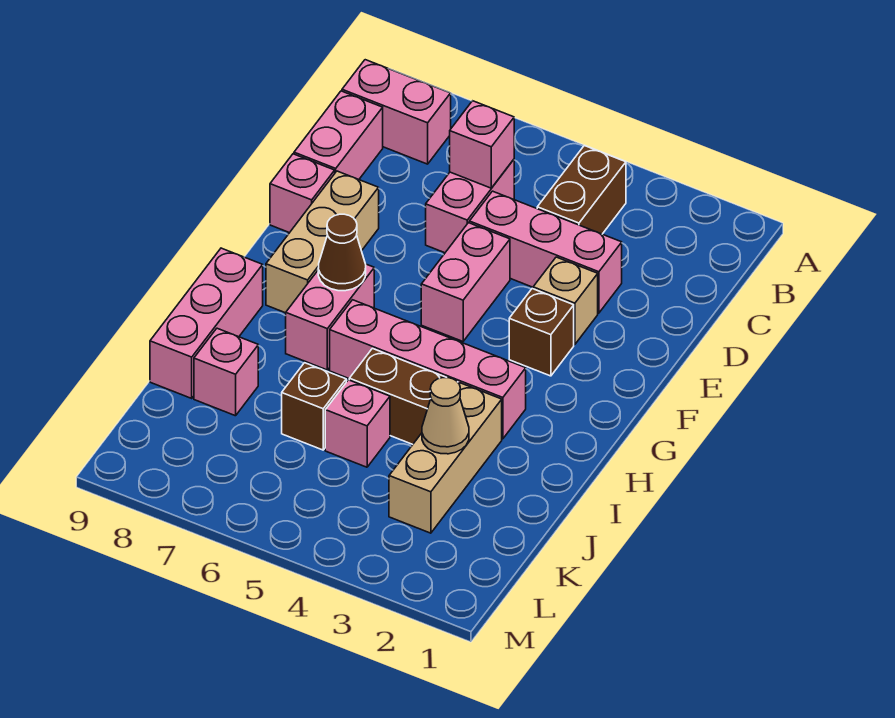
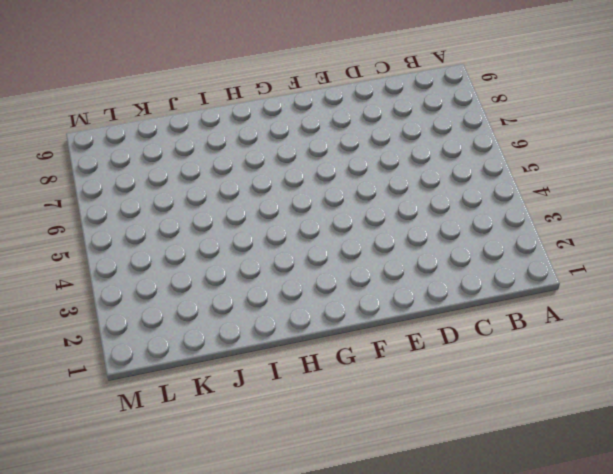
none -> brown brick B4:C4 level 1
none -> pink brick B8:B9 level 1
none -> pink brick C6:D6 level 1

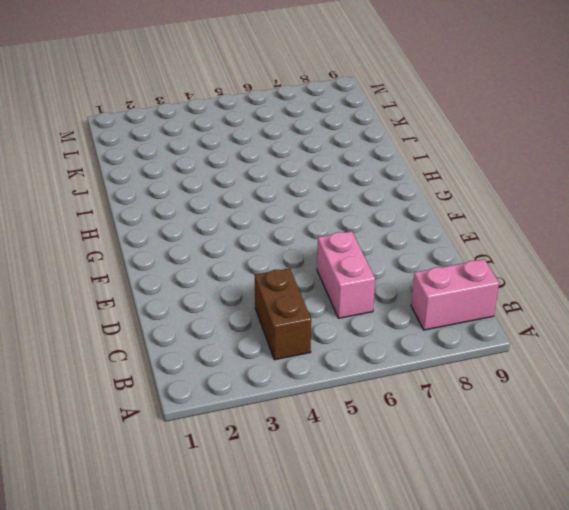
none -> pink brick C9:D9 level 1
none -> pink brick D3:D5 level 1
none -> tan brick E3 level 1

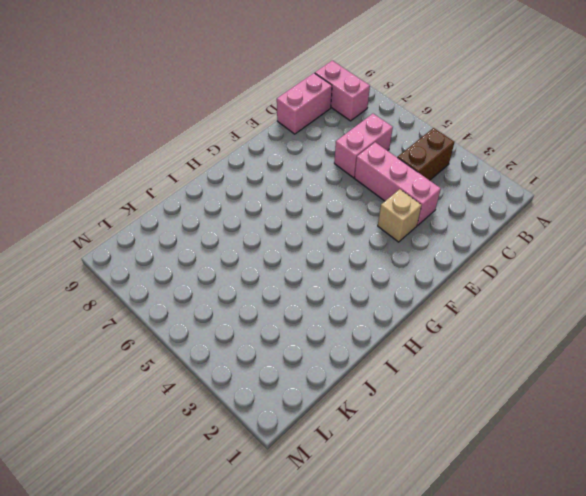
none -> pink brick E5:F5 level 1
none -> tan brick E8:G8 level 1
none -> pink brick E9 level 1

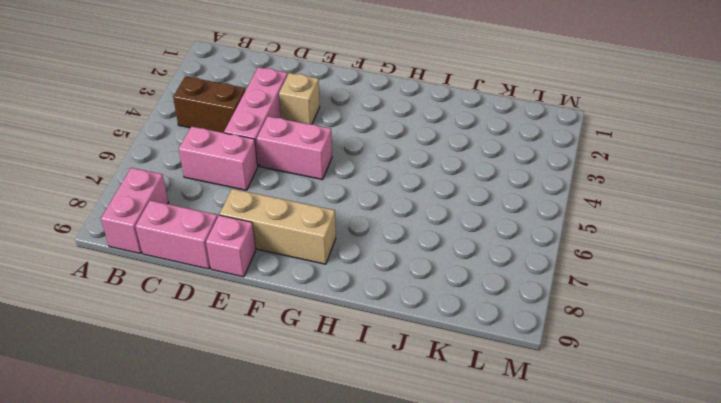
none -> brown brick F3 level 1
none -> pink brick G7:H7 level 1
none -> pink brick H3:H6 level 1

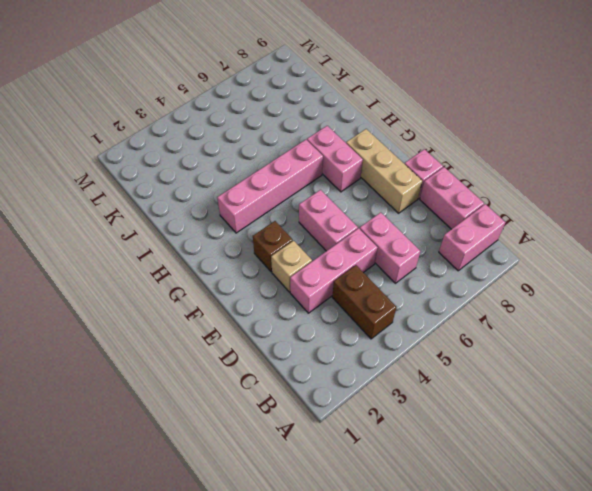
none -> pink brick H9:J9 level 1
none -> tan brick I3:K3 level 1
none -> brown brick I4:I5 level 1

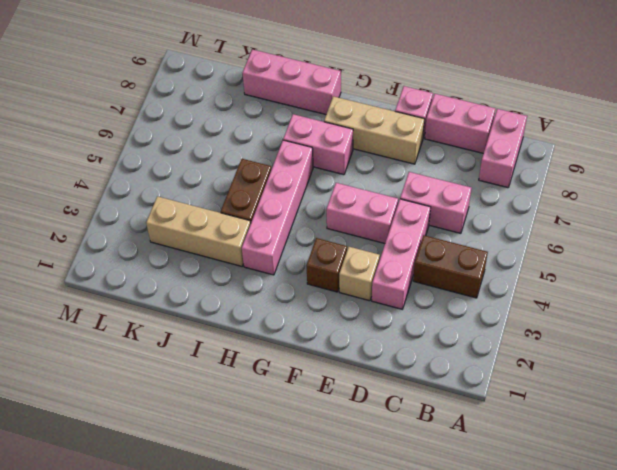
none -> pink brick J5 level 1
none -> brown brick J6 level 1
none -> pink brick J8 level 1

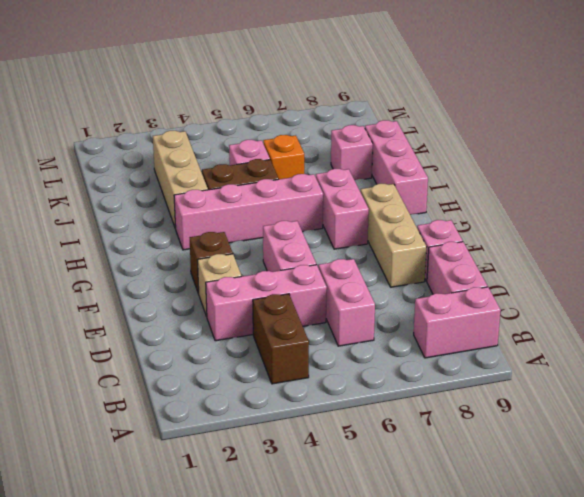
orange brick J6 level 1 -> brown brick J6 level 1
none -> pink brick C6 level 2
none -> brown cone G7 level 2
none -> tan cone J3 level 2

